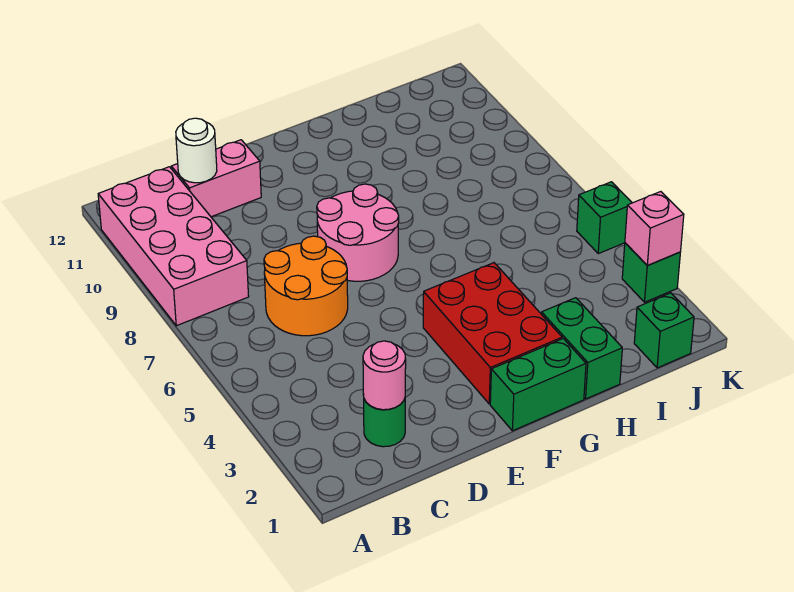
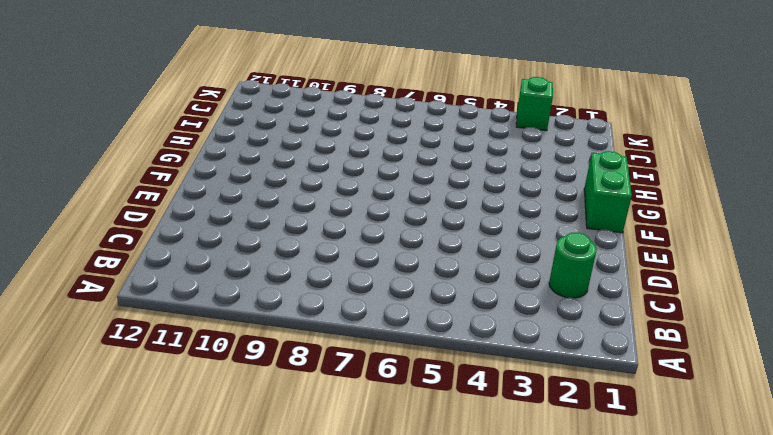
none -> pink brick A8:B11 level 1
none -> orange round brick C6:D7 level 1
none -> pink brick C11:D11 level 1

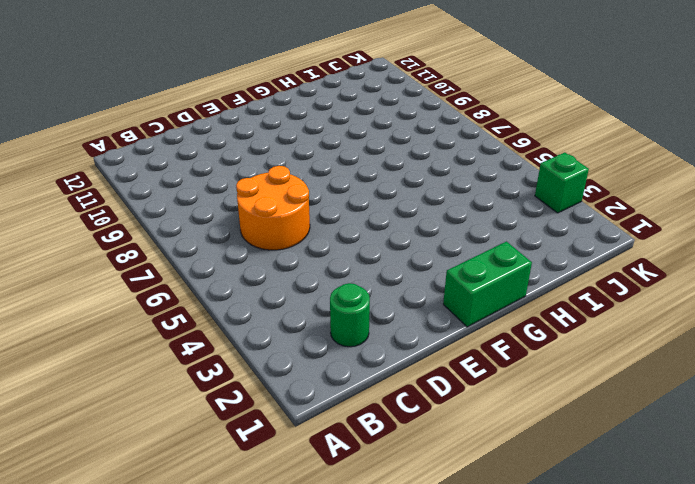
none -> pink brick A8:B11 level 1
none -> pink brick C11:D11 level 1
none -> pink round brick E7:F8 level 1

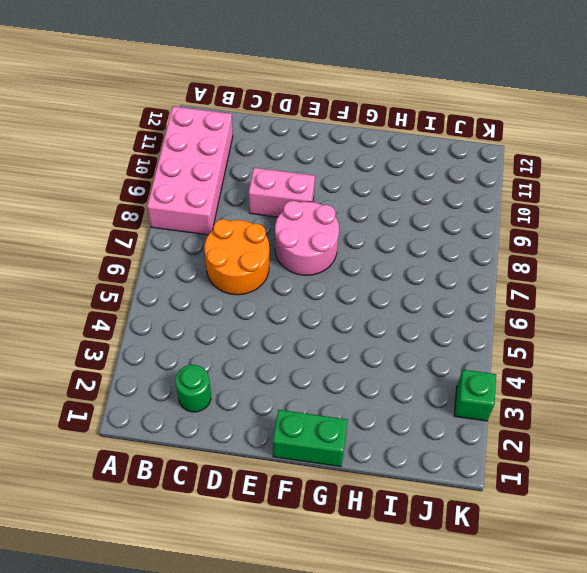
pink brick D9:E9 level 1 -> pink brick C11:D11 level 1
none -> red brick F2:G4 level 1
none -> green brick H1:H2 level 1
none -> green brick J1 level 1

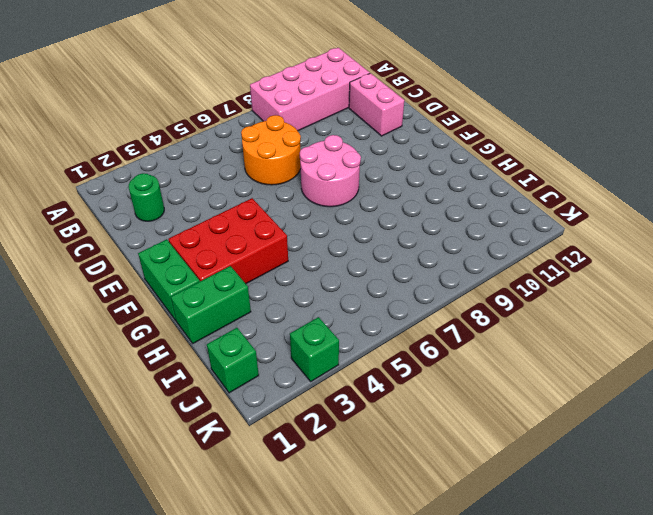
none -> green brick K5 level 1
none -> pink round brick C2 level 2
none -> white round brick C11 level 2

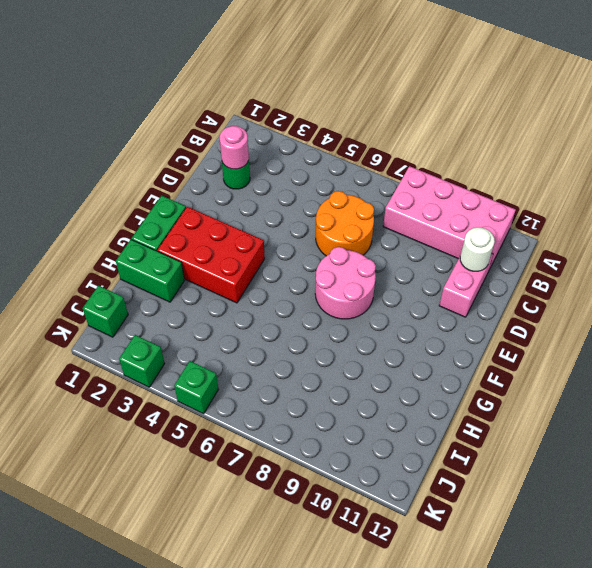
none -> pink brick K3 level 2

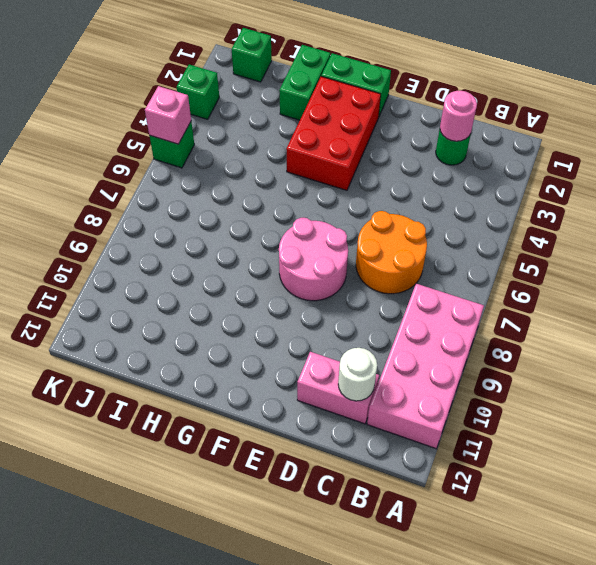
pink brick K5 level 2 -> pink brick K3 level 2

